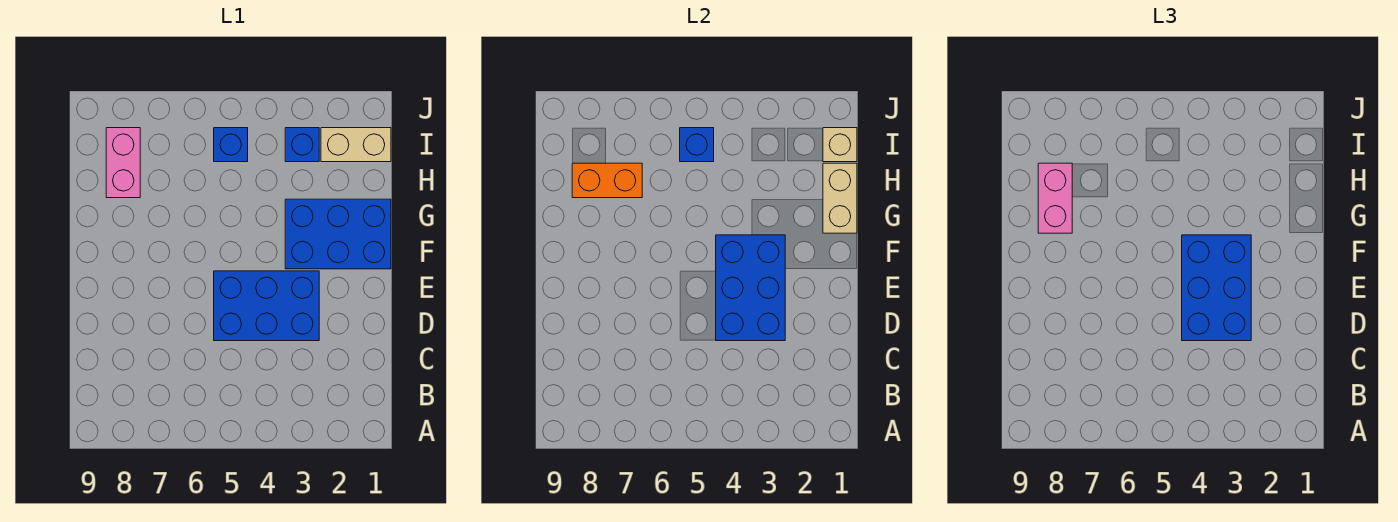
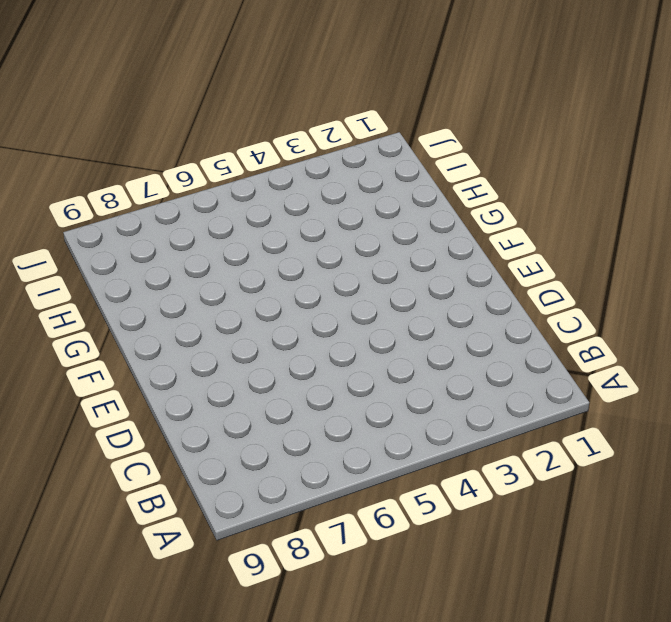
none -> blue brick D3:E5 level 1
none -> blue brick F1:G3 level 1
none -> pink brick H8:I8 level 1

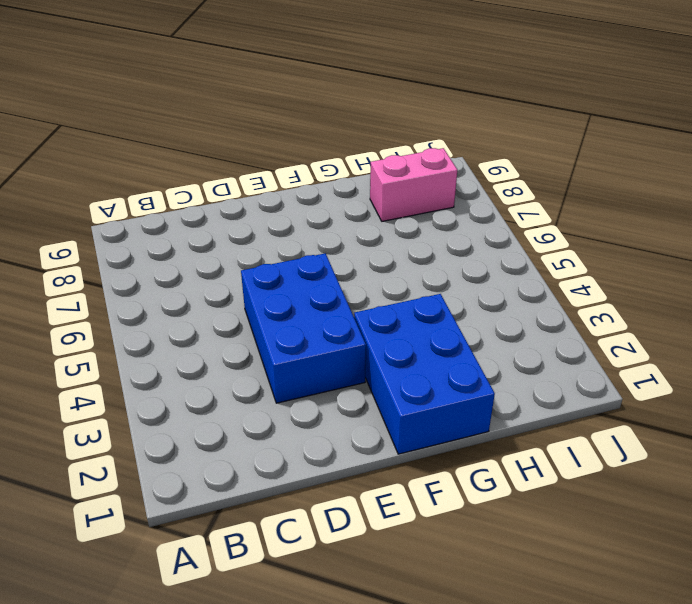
none -> tan brick I1:I2 level 1
none -> blue brick I3 level 1
none -> blue brick I5 level 1

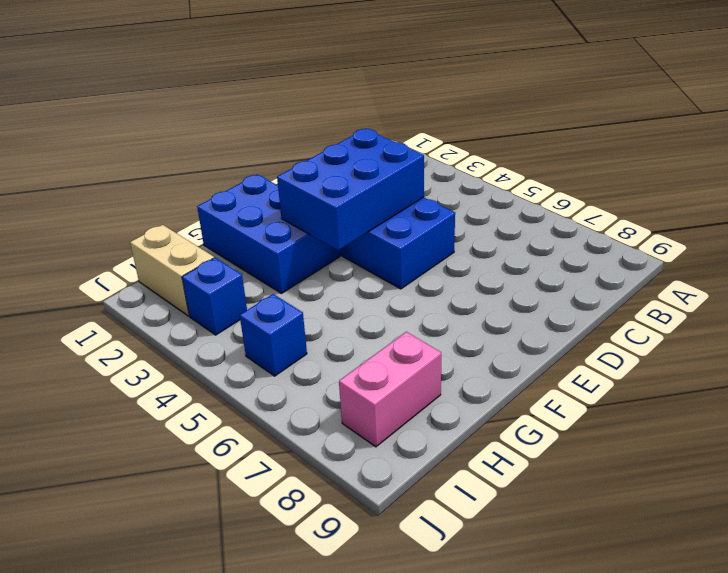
none -> tan brick G1:H1 level 2
none -> orange brick H7:H8 level 2
none -> tan brick I1 level 2

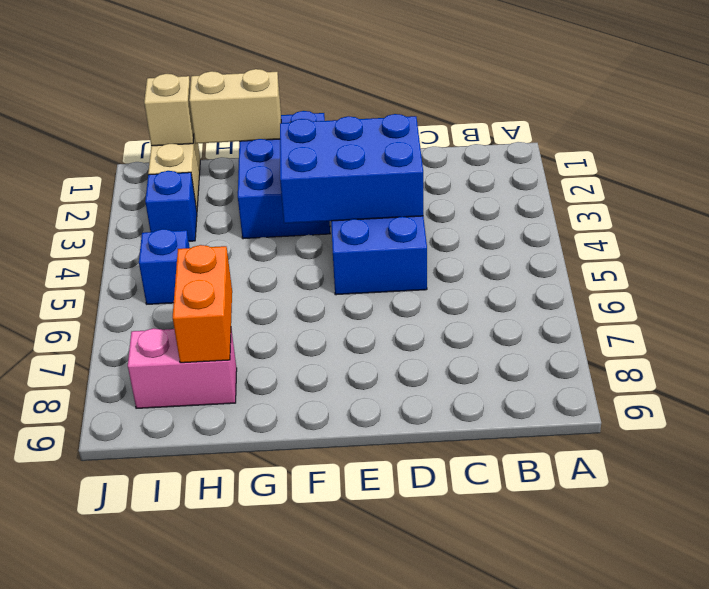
none -> blue brick I5 level 2
none -> blue brick D3:F4 level 3
none -> pink brick G8:H8 level 3

